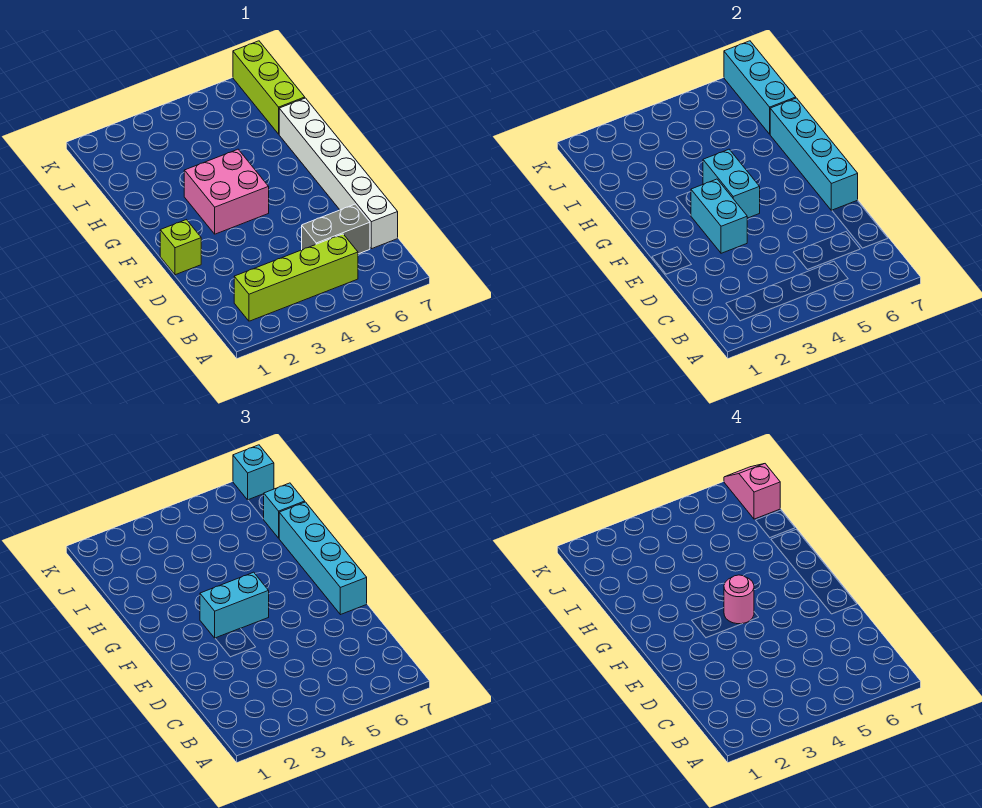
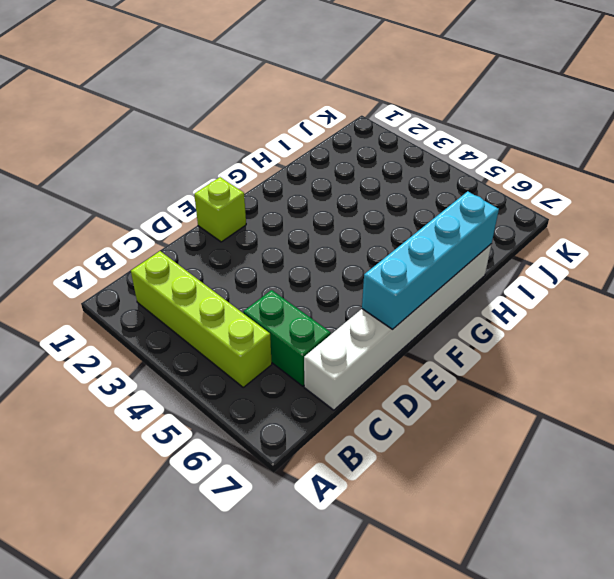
green brick C5:C6 level 1 -> grey brick C5:C6 level 1
none -> pink brick F3:G4 level 1
none -> lime brick I7:K7 level 1
none -> cyan brick E3:F3 level 2

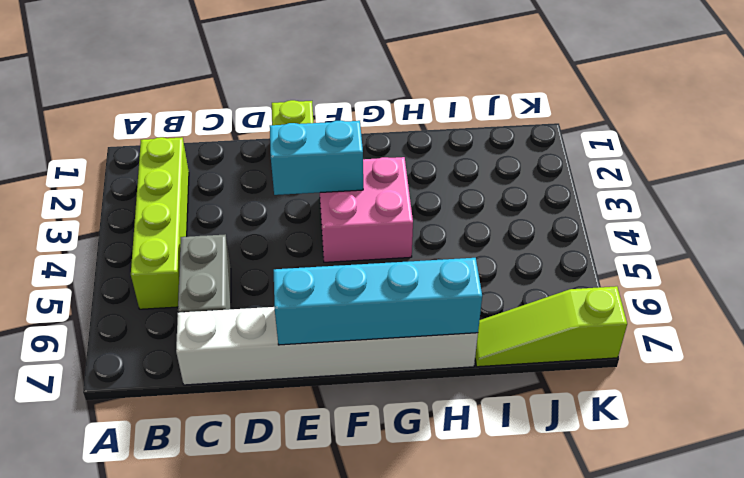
lime slope I7:K7 level 1 top K -> lime brick I7:K7 level 1
none -> cyan brick F4:G4 level 2
none -> cyan brick I7:K7 level 2
none -> cyan brick E7:H7 level 3

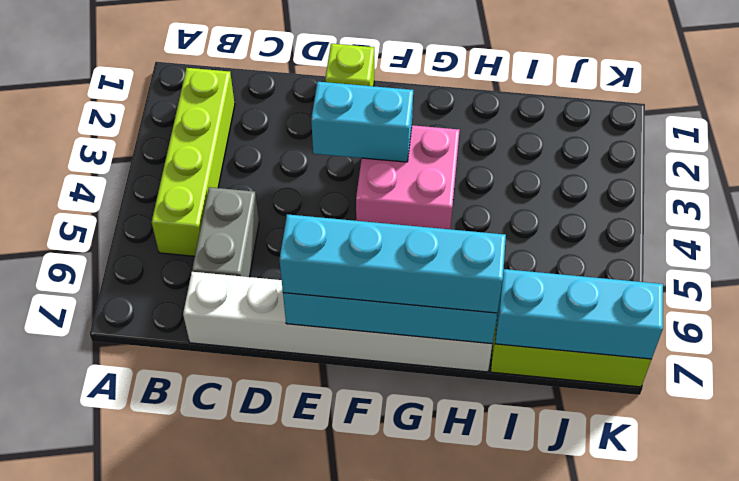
none -> cyan brick F4:G4 level 2
none -> cyan brick F3:F4 level 3
none -> cyan brick I7 level 3

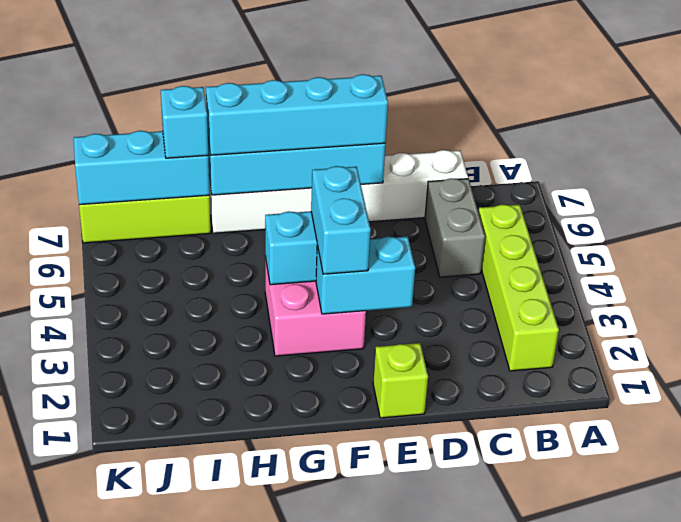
none -> cyan brick K7 level 3
none -> pink round brick F4 level 4
none -> pink slope J7:K7 level 4 top J

